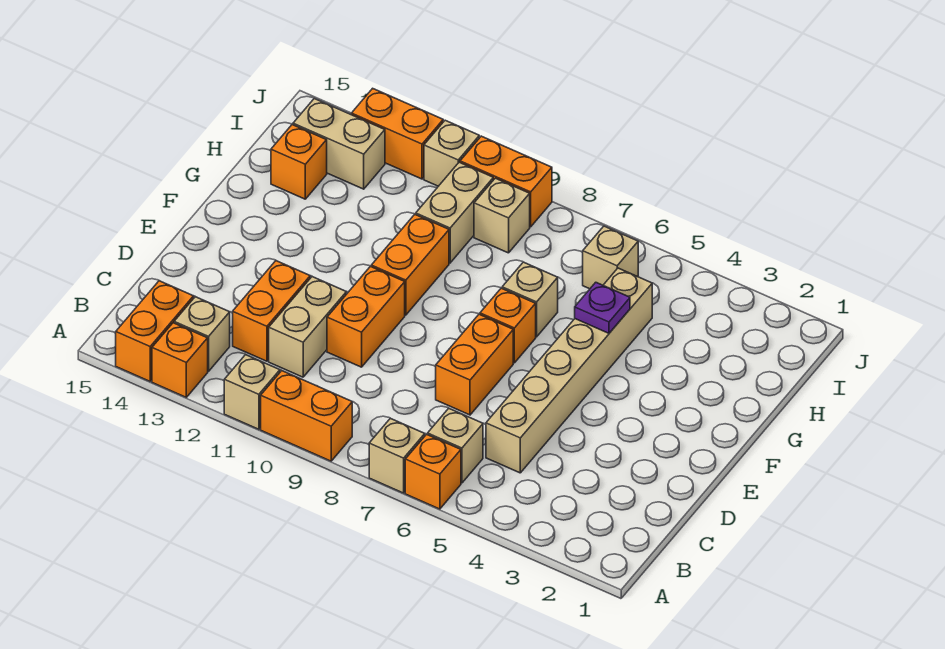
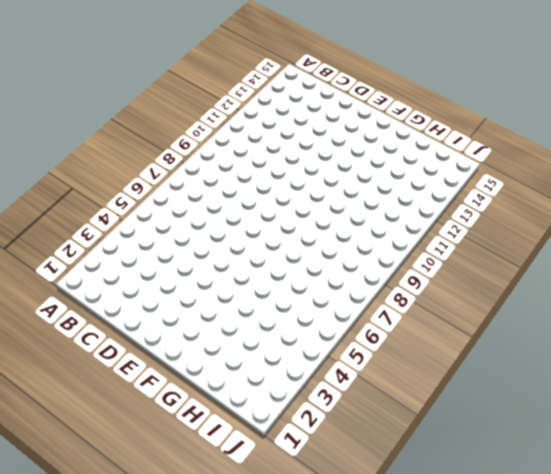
none -> orange brick A6 level 1
none -> tan brick A7 level 1
none -> orange brick A9:A10 level 1

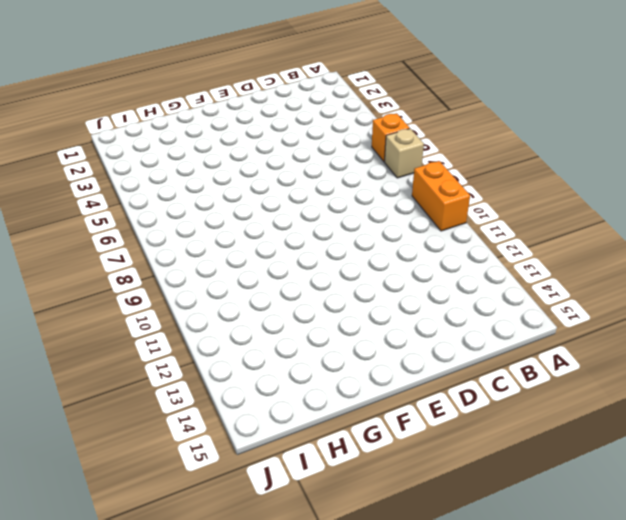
none -> tan brick A11 level 1
none -> orange brick A13 level 1
none -> orange brick A14:B14 level 1

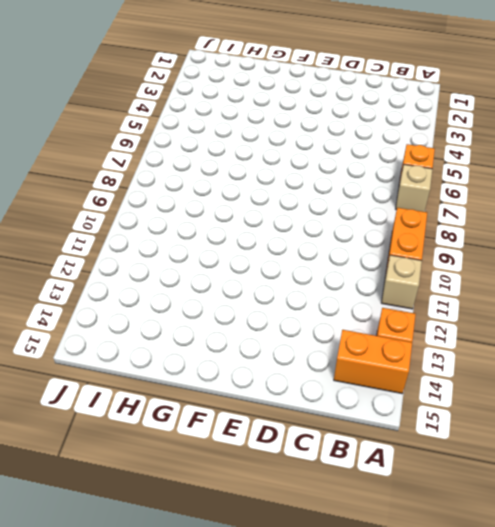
none -> tan brick B6 level 1
none -> tan brick B13 level 1
none -> tan brick C5:H5 level 1

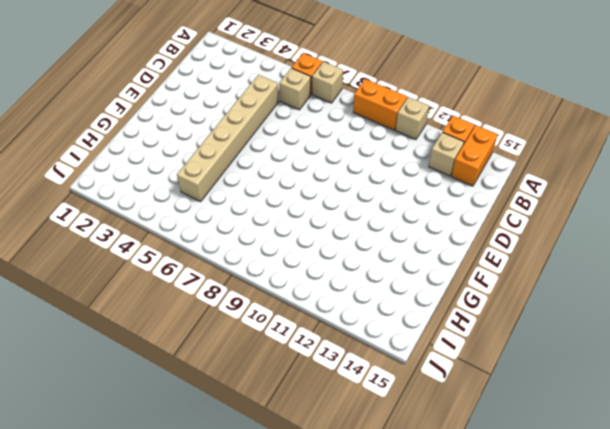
none -> tan brick C11:D11 level 1
none -> orange brick C12:D12 level 1
none -> orange brick D7:E7 level 1

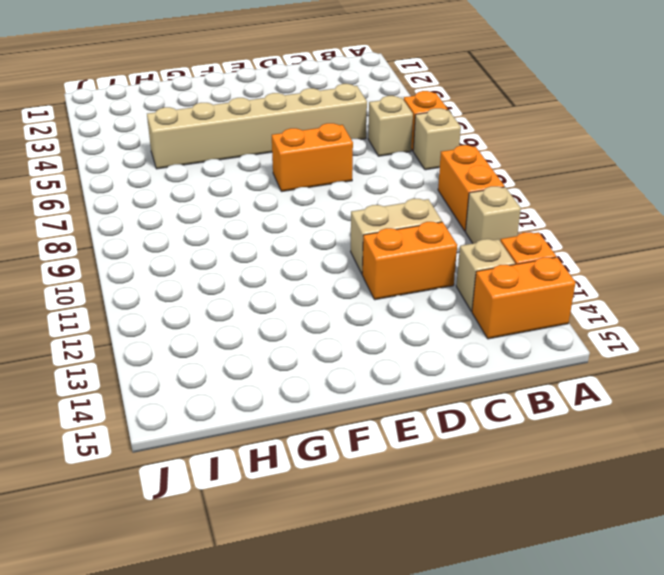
none -> orange brick D10:E10 level 1
none -> orange brick F7 level 1
none -> orange brick F10:G10 level 1

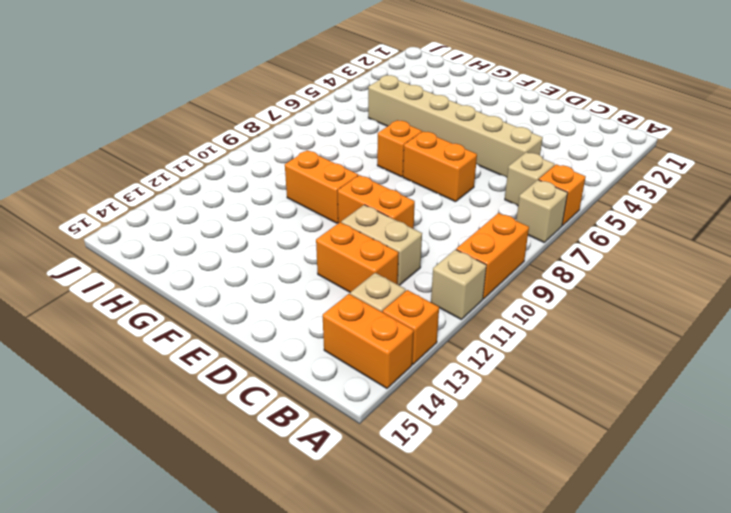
none -> tan brick G7 level 1
none -> tan brick H10:I10 level 1
none -> orange brick H14 level 1

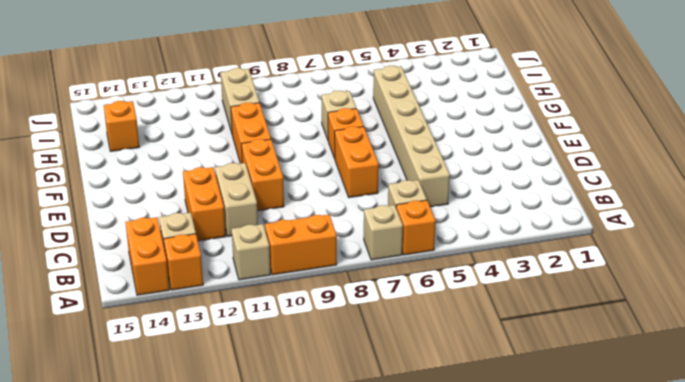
none -> tan brick I6 level 1
none -> tan brick I9 level 1
none -> tan brick I13:I14 level 1

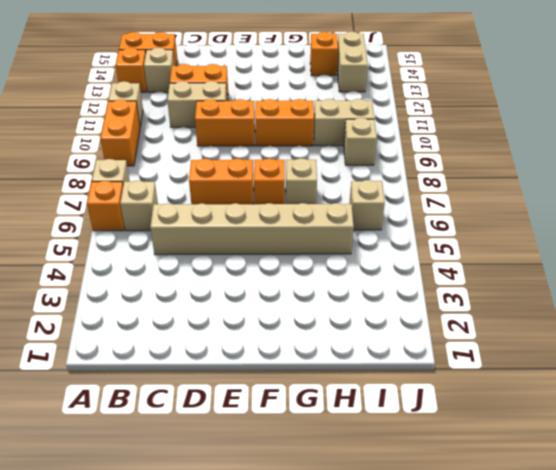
none -> orange brick J9:J10 level 1
none -> tan brick J11 level 1
none -> orange brick J12:J13 level 1

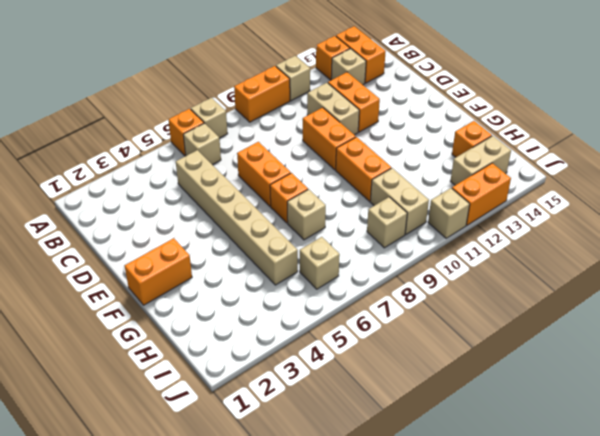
orange brick F1:F2 level 1 -> orange brick J9:J10 level 1
none -> purple plate G5 level 2

